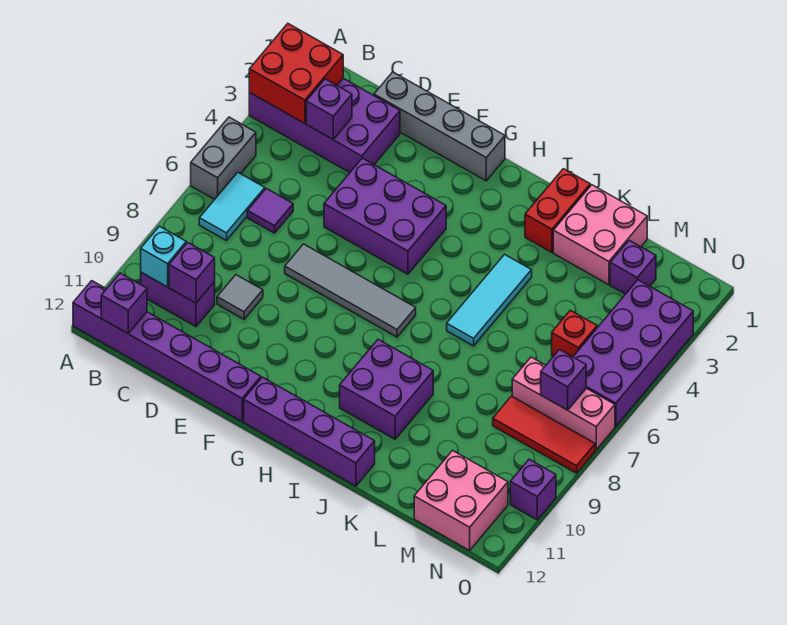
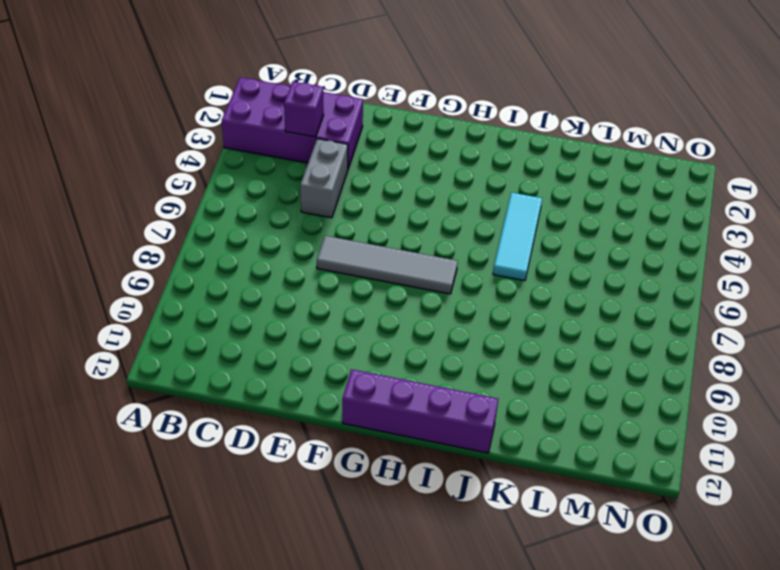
grey brick D4:D5 level 1 -> grey brick A5:A6 level 1
none -> purple brick A12:F12 level 1
none -> cyan tile B6:B7 level 1
none -> purple brick B10:C10 level 1

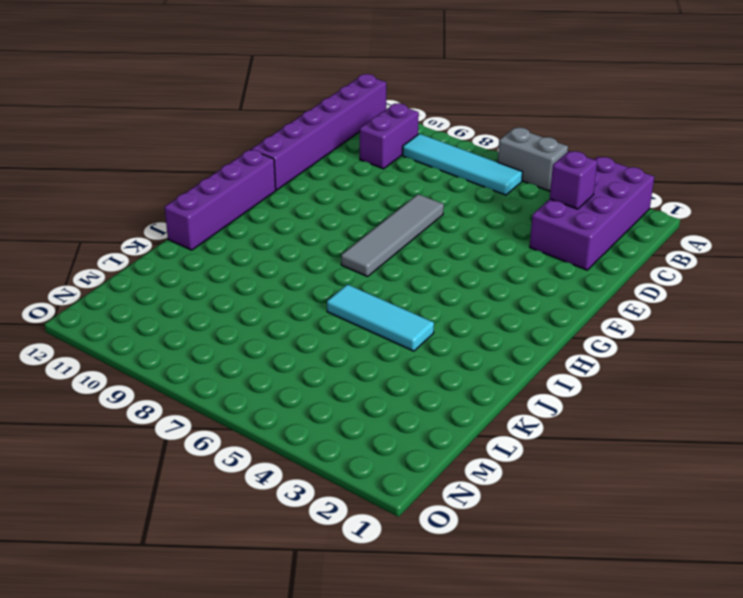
cyan tile B6:B9 level 1 -> cyan tile B6:B7 level 1
none -> purple tile C6 level 1
none -> grey brick D1:G1 level 1
none -> grey tile D9 level 1

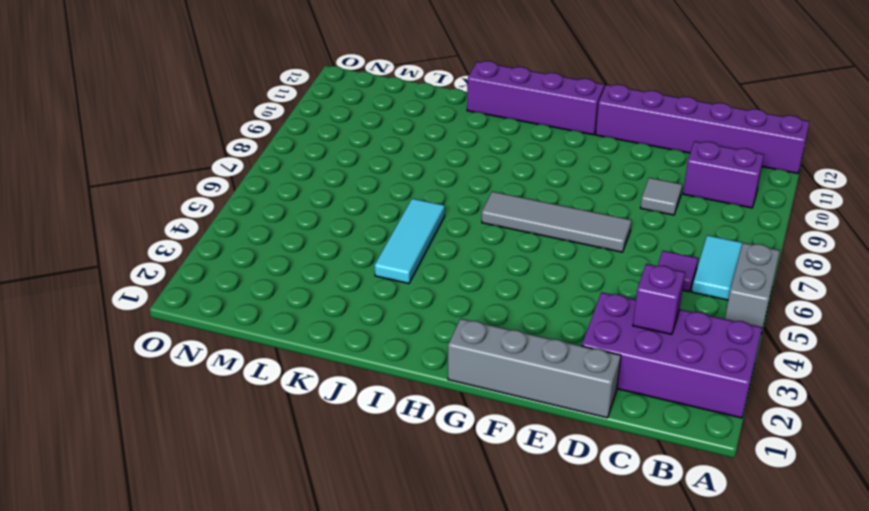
none -> purple brick E4:G5 level 1
none -> purple brick I9:J10 level 1
none -> red brick J1:J2 level 1

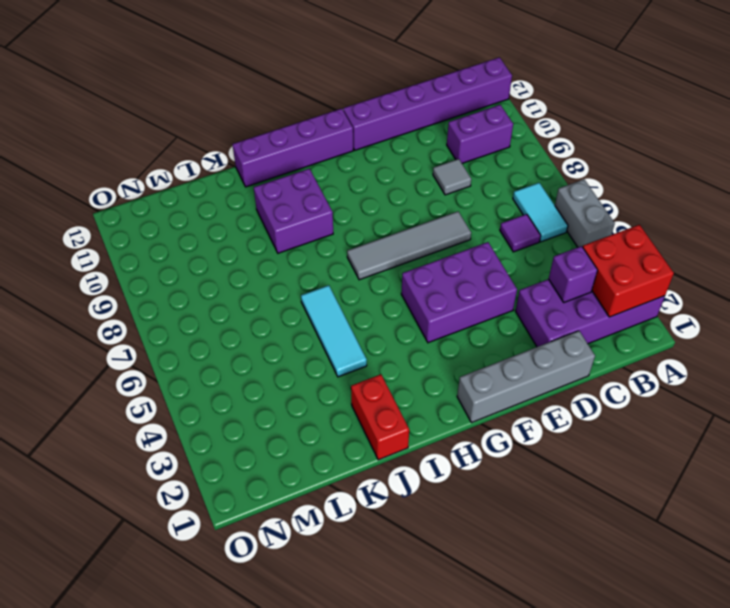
none -> pink brick K1:L2 level 1
none -> purple brick M2 level 1
none -> red brick M5 level 1

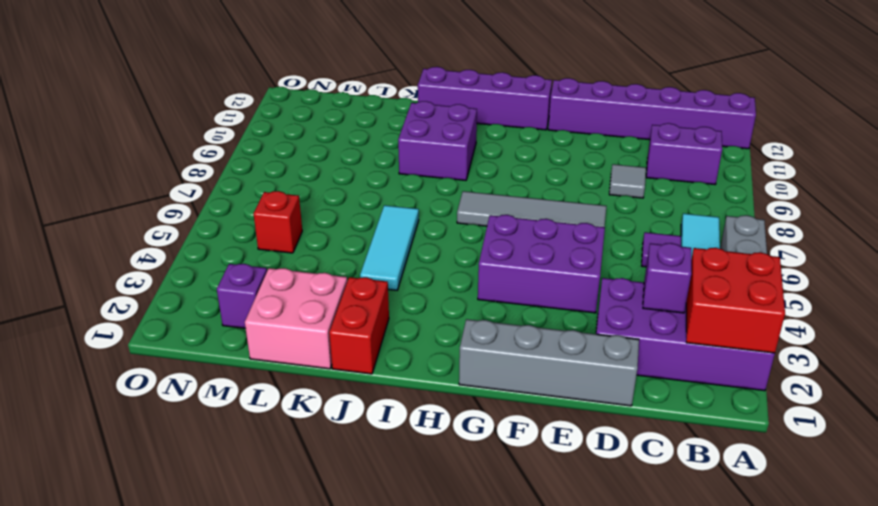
none -> pink brick M7:O7 level 1
none -> red tile M8:O8 level 1
none -> pink brick M11:N12 level 1

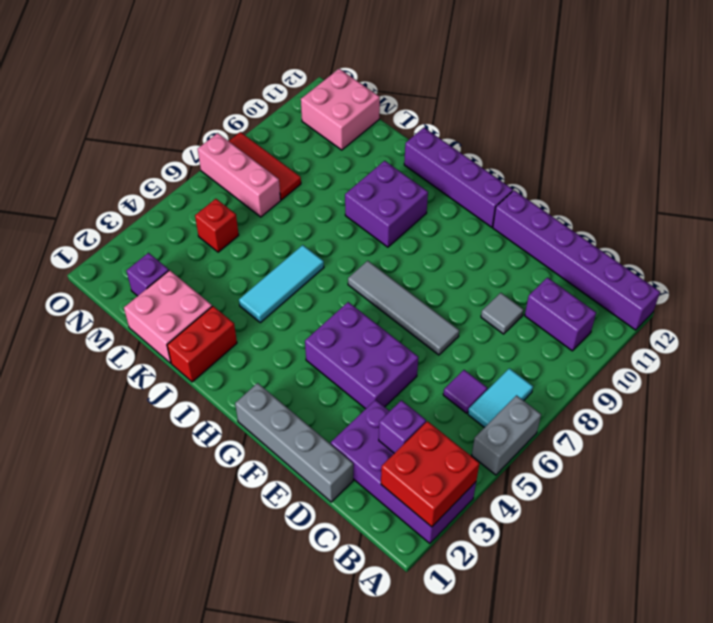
none -> purple brick N3:O6 level 1
none -> purple brick O10 level 1
none -> cyan brick B10 level 2

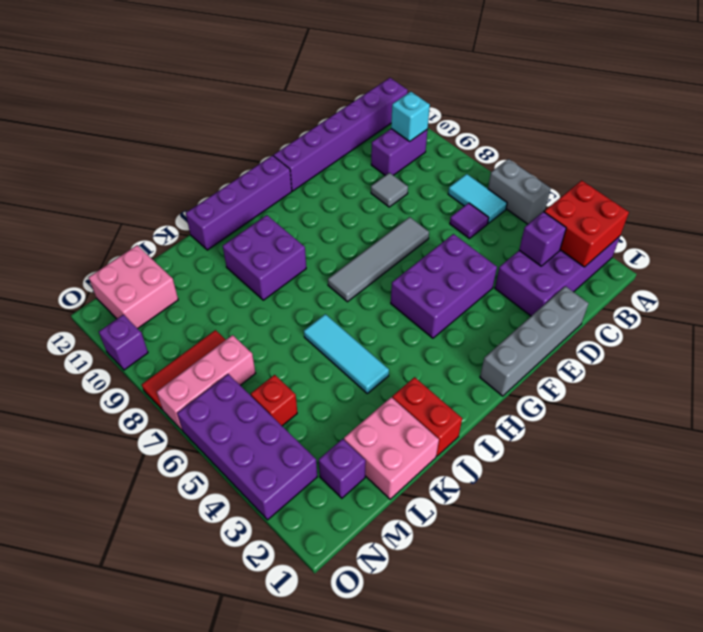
none -> purple brick B12 level 2
none -> purple brick C10 level 2
none -> purple brick N7 level 2

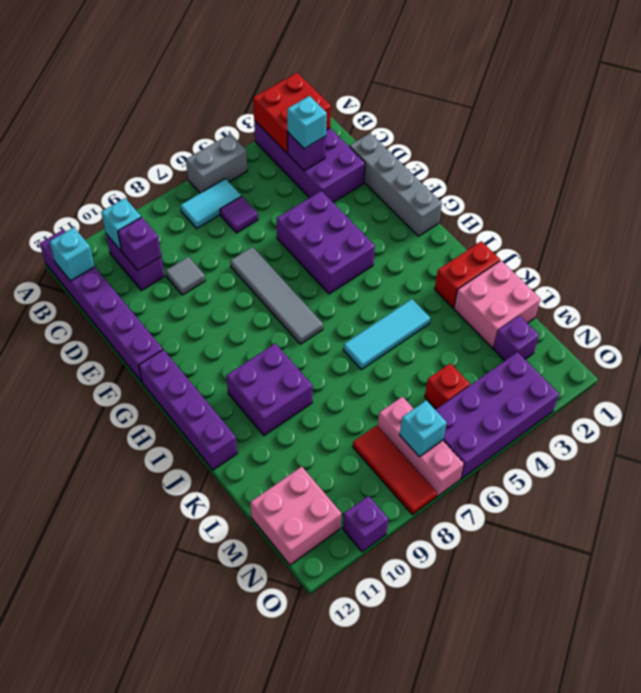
cyan brick B12 level 2 -> purple brick B12 level 2
cyan brick C3 level 3 -> none
cyan brick N7 level 2 -> purple brick N7 level 2

